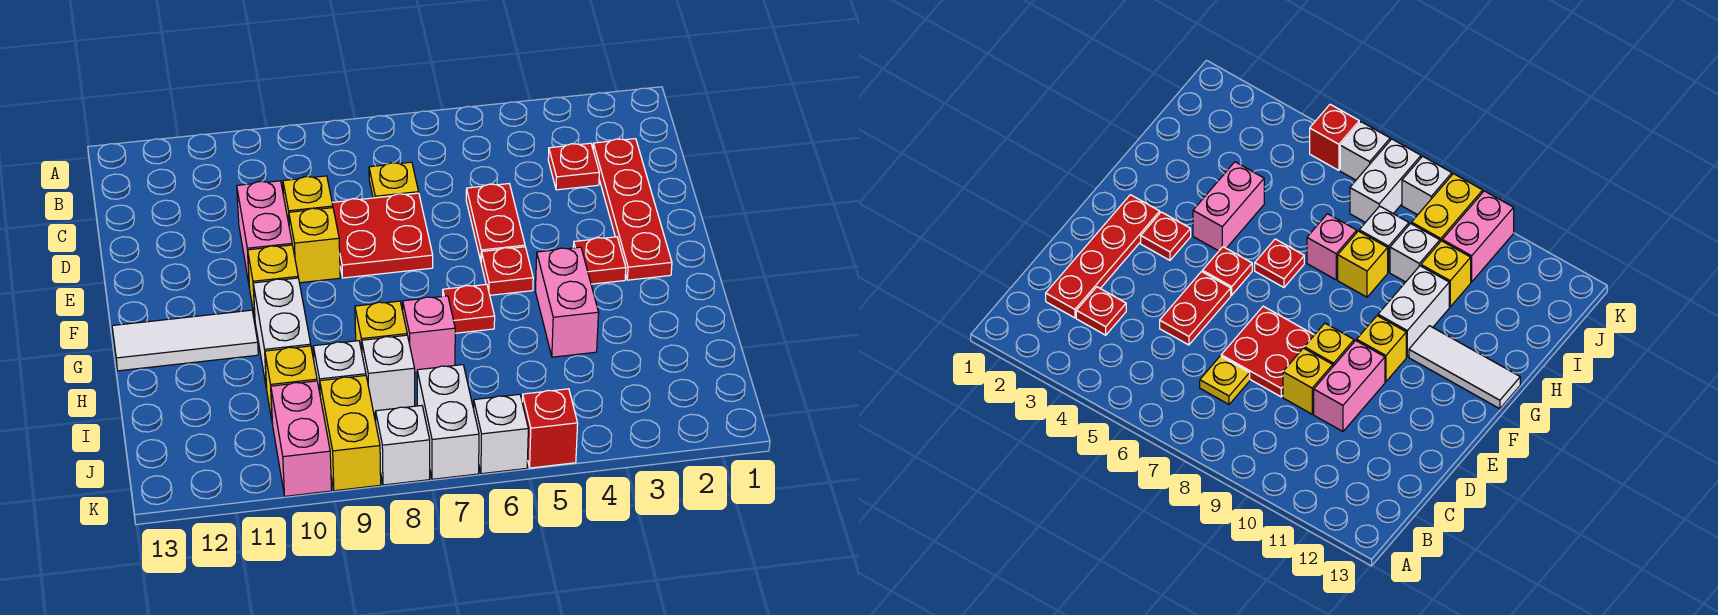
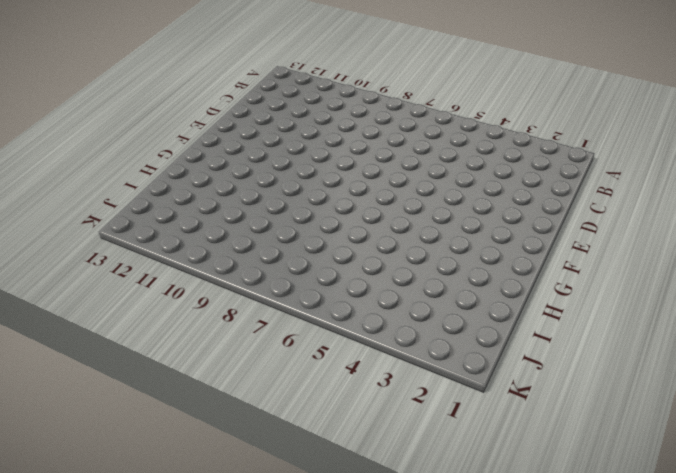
none -> red plate C2:F2 level 1
none -> red plate C3 level 1
none -> yellow plate C7 level 1

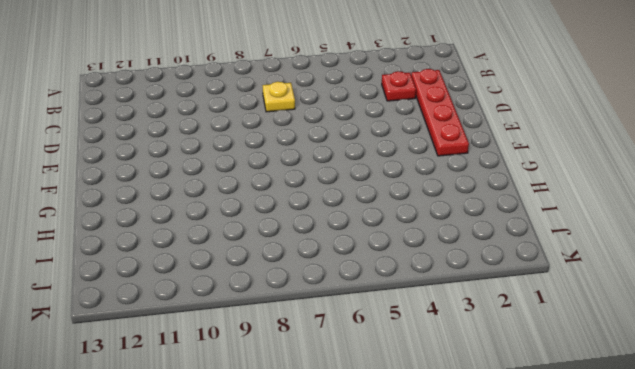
none -> red plate D5:E5 level 1
none -> red plate D7:E8 level 1
none -> yellow brick D9 level 1

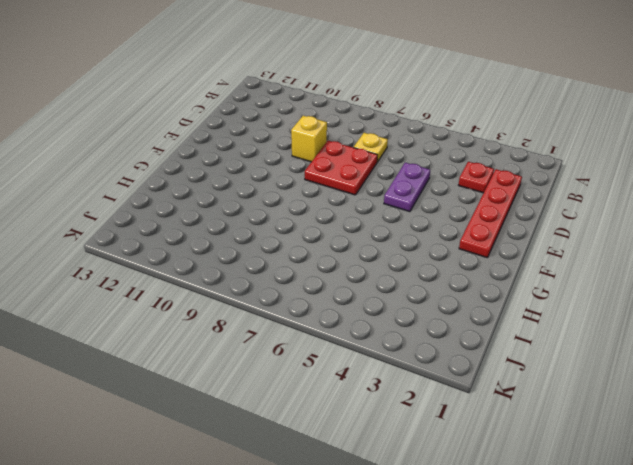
purple plate D5:E5 level 1 -> red plate D5:E5 level 1
none -> pink brick D10:E10 level 1
none -> yellow brick E9 level 1
none -> red plate F3 level 1

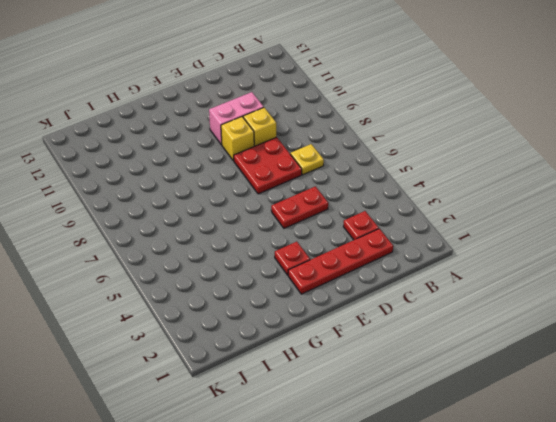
none -> red plate F5 level 1
none -> yellow brick F10 level 1
none -> pink brick G4:H4 level 1

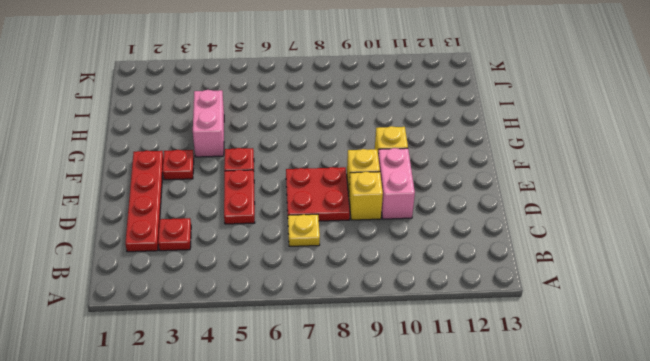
none -> red plate G6 level 1
none -> white brick G10:H10 level 1
none -> white tile G11:G13 level 1

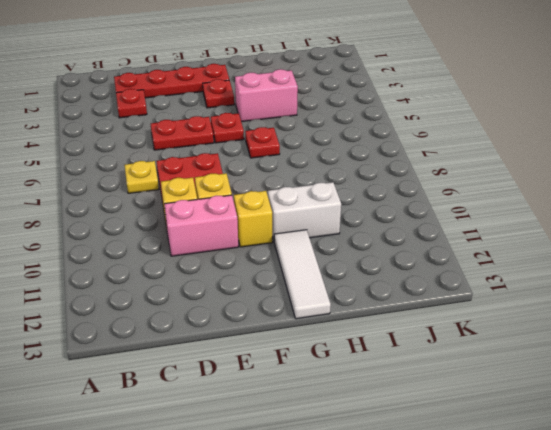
none -> pink brick H7 level 1
none -> yellow brick H8 level 1
none -> white brick I8 level 1

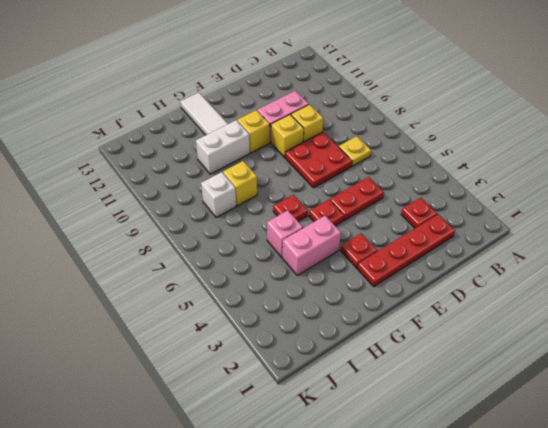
pink brick H5 level 1 -> pink brick H7 level 1
none -> white brick I9 level 1
none -> yellow brick I10 level 1
none -> white brick J7:K7 level 1

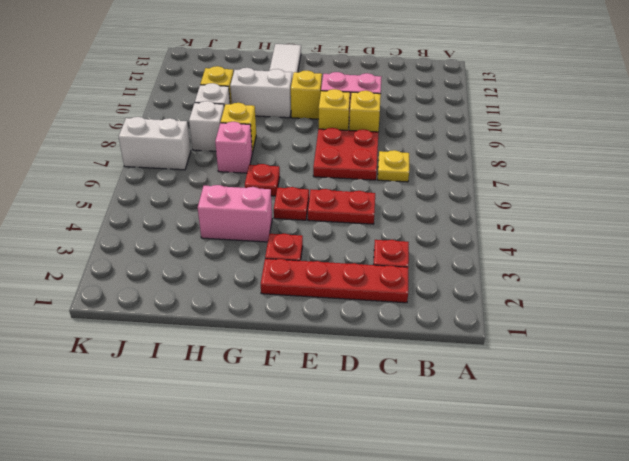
none -> yellow brick J9:K9 level 1
none -> pink brick J10:K10 level 1
none -> red brick K5 level 1

